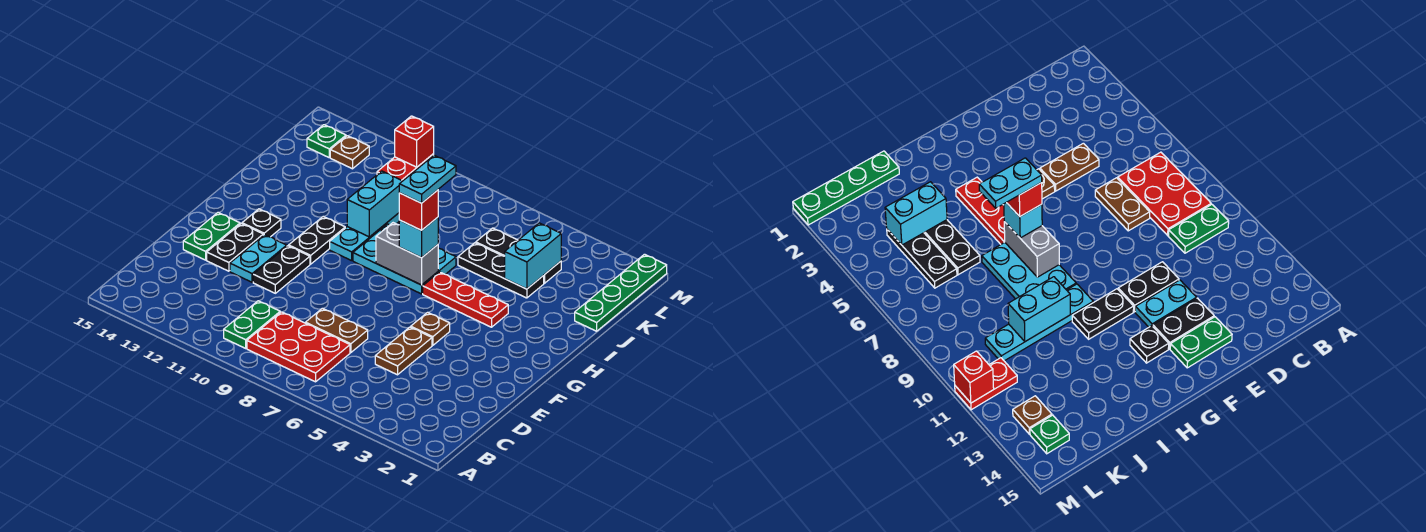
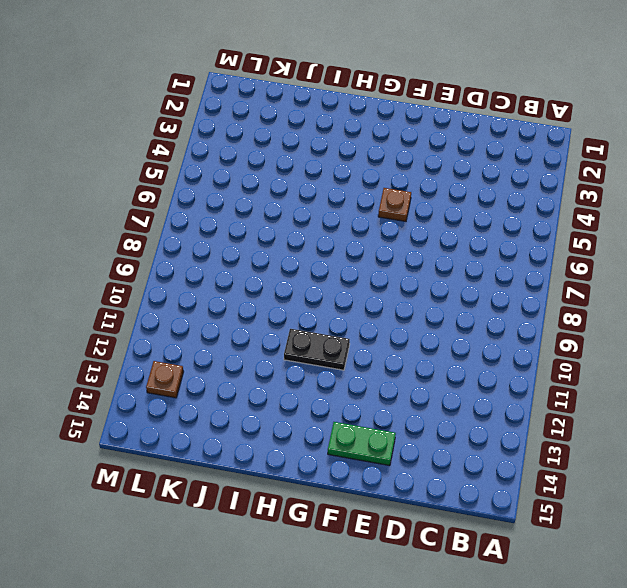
none -> red plate B7:C9 level 1
none -> green plate B10:C10 level 1
none -> brown plate D5:E5 level 1

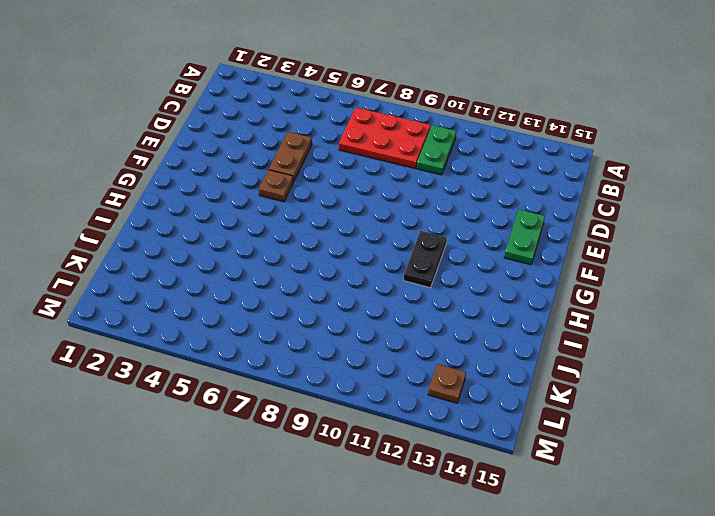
none -> brown plate D7:D8 level 1
none -> black plate E11:F11 level 1
none -> cyan plate E12:F12 level 1

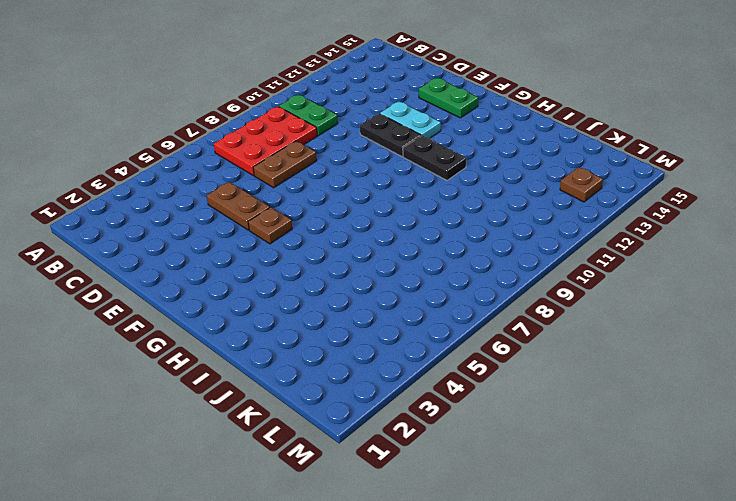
none -> black plate E13:F13 level 1
none -> black plate G13 level 1
none -> red plate H4:H6 level 1

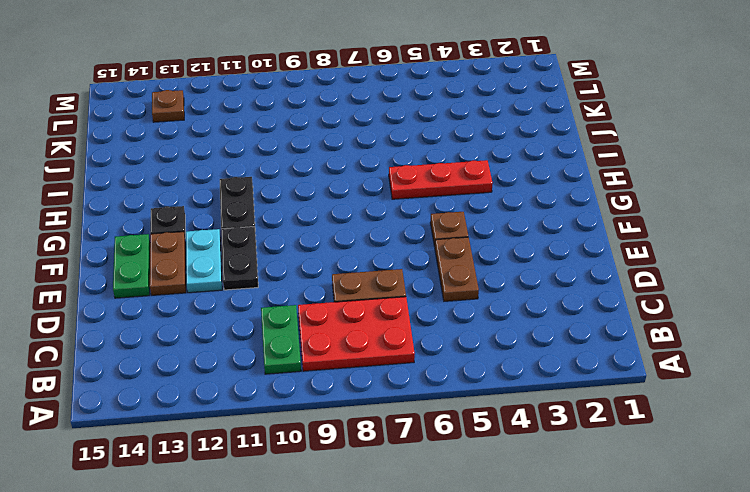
brown plate E13:F13 level 1 -> black plate E13:F13 level 1
none -> cyan plate H7:I9 level 1
none -> cyan plate H10:K10 level 1
none -> green plate J1:M1 level 1

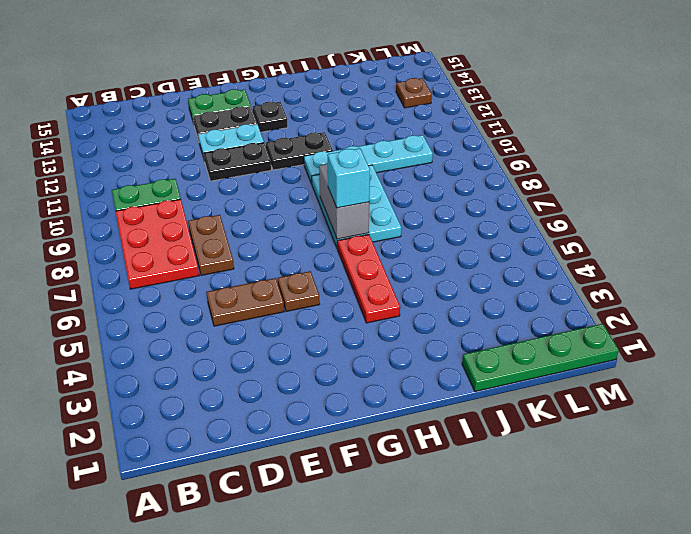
none -> black plate J4:J6 level 1
none -> black plate K4:K6 level 1
none -> red plate L11:M11 level 1

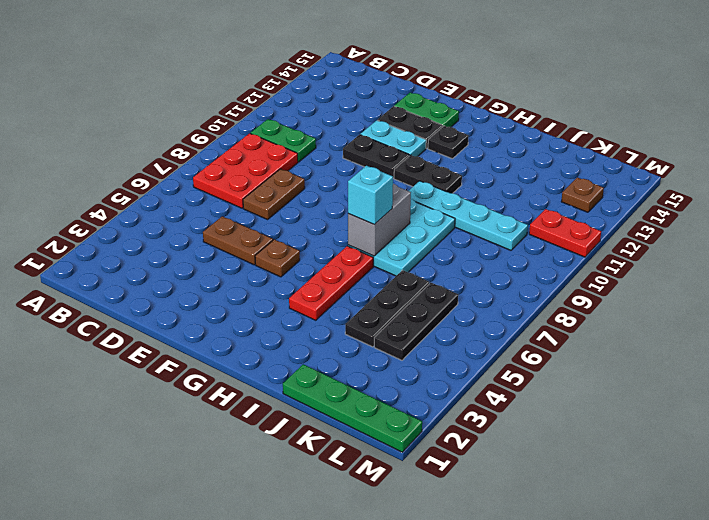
none -> green plate L14 level 1
none -> cyan brick I10:J10 level 2
none -> cyan brick J4:K4 level 2

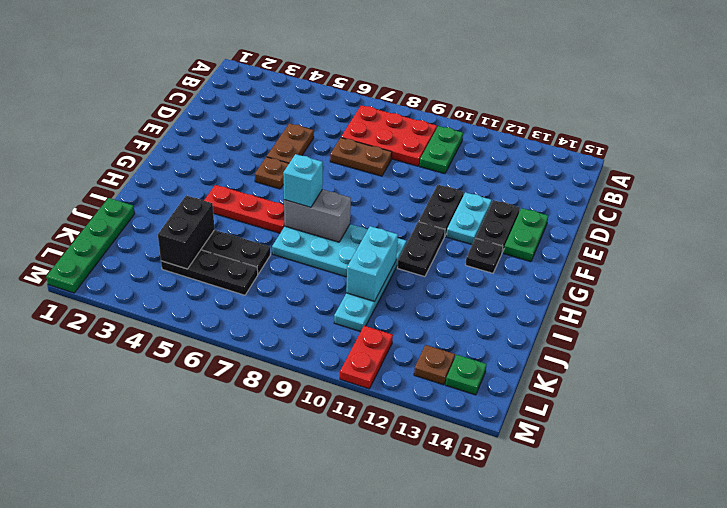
black brick J4:K4 level 2 -> cyan brick J4:K4 level 2
none -> red brick M11 level 2
none -> red brick H7 level 4
none -> cyan plate H7:I7 level 5

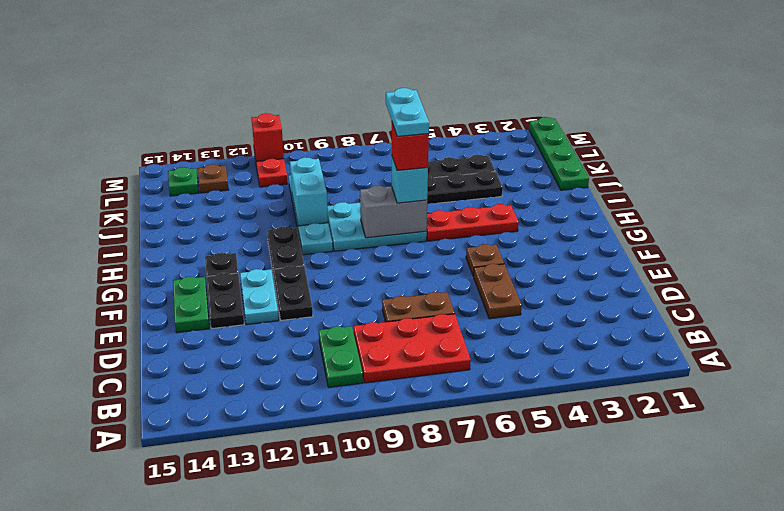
none -> cyan brick J4:K4 level 2

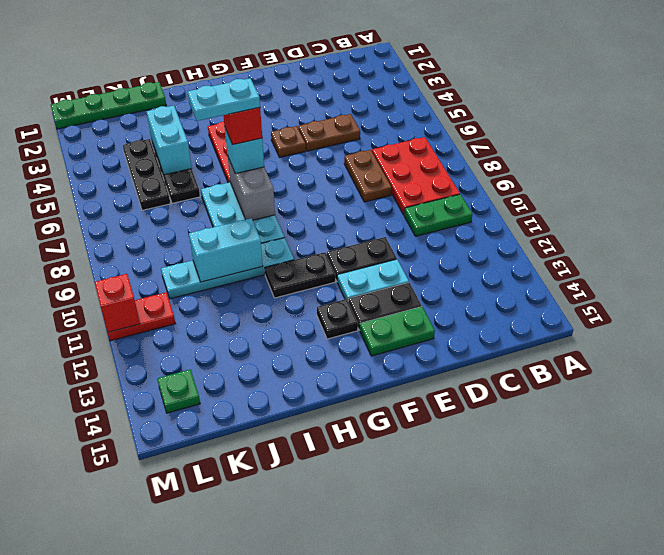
cyan brick J4:J5 level 2 -> cyan brick J4:K4 level 2
none -> brown plate L13 level 1

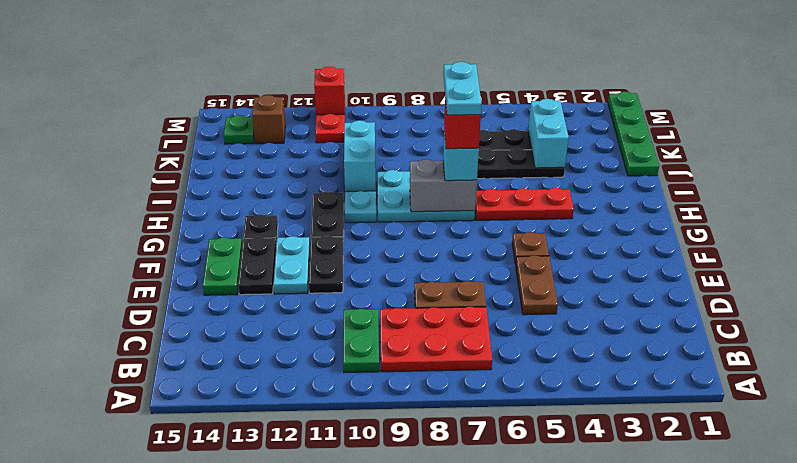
brown brick L13 level 1 -> brown plate L13 level 1

